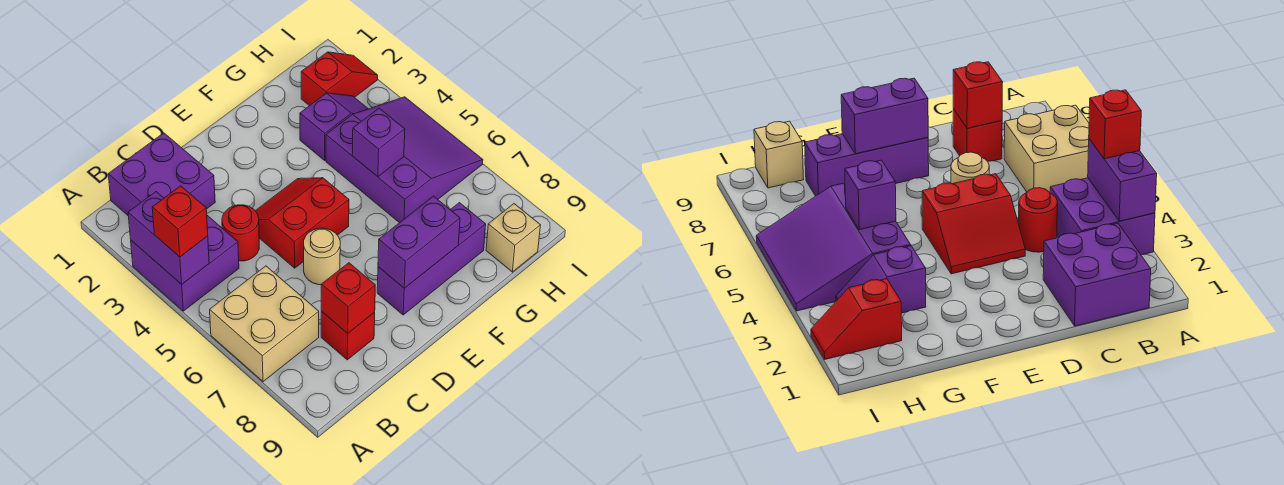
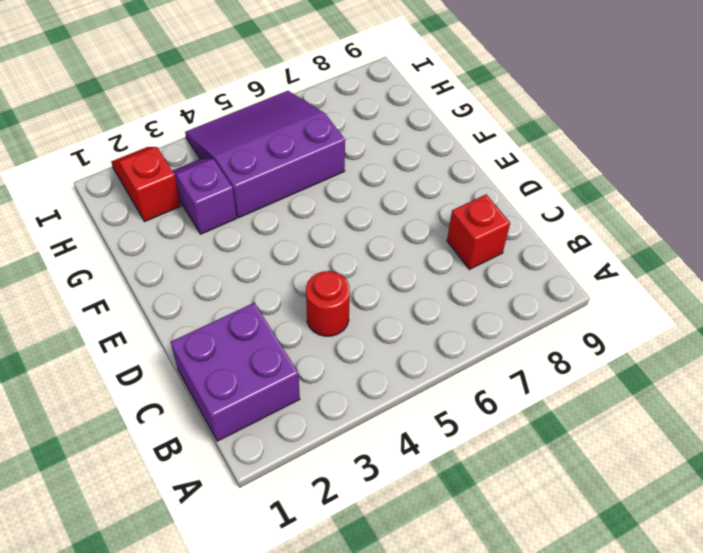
none -> purple brick A3:B4 level 1
none -> tan brick A6:B7 level 1
none -> red slope D4:E5 level 1 top 5

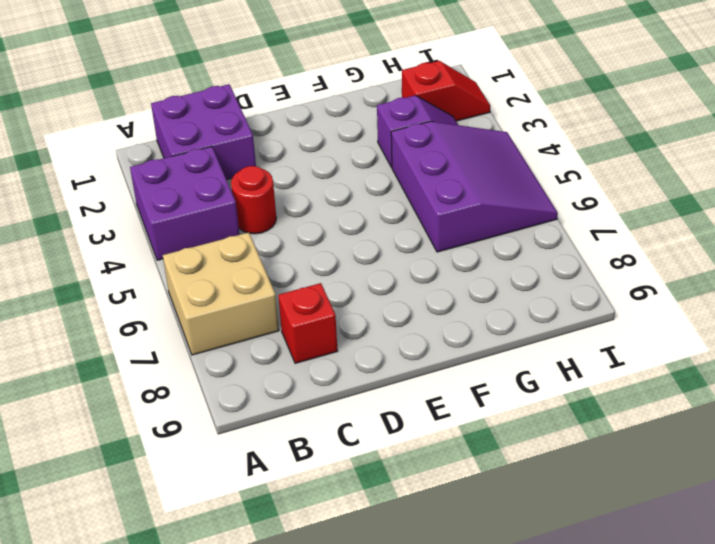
none -> red slope D4:E5 level 1 top 5
none -> tan round brick D6 level 1
none -> purple brick E8:G8 level 1

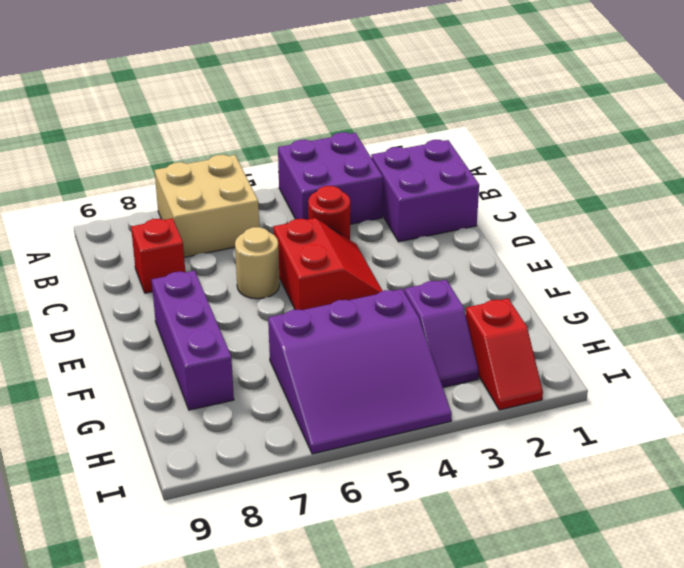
none -> tan brick H9 level 1
none -> purple brick A3:A4 level 2
none -> red brick C8 level 2

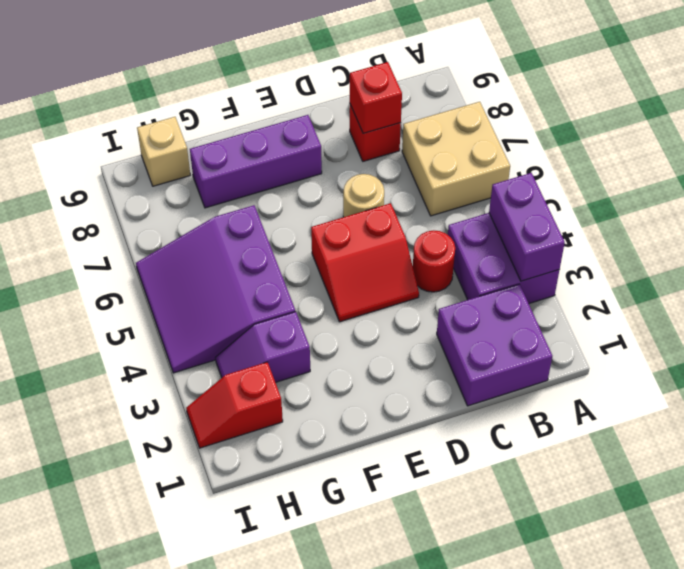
none -> purple brick E8:F8 level 2
none -> purple brick G5 level 2
none -> red brick A4 level 3

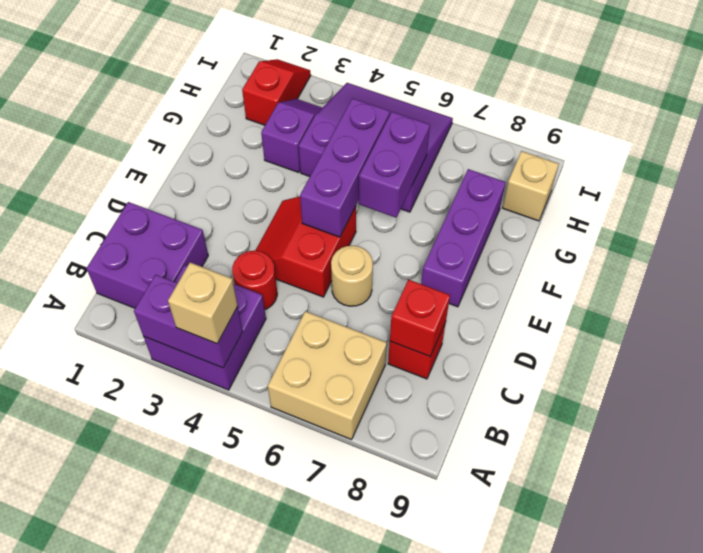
tan brick A4 level 3 -> red brick A4 level 3
purple brick E5:G5 level 2 -> purple brick G5 level 2
purple brick F6:G6 level 2 -> purple brick E8:F8 level 2

